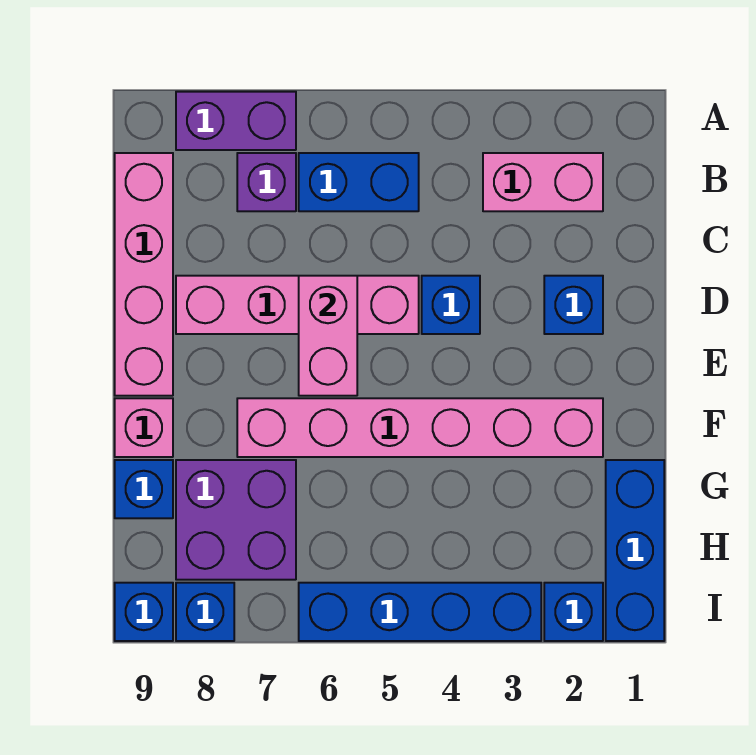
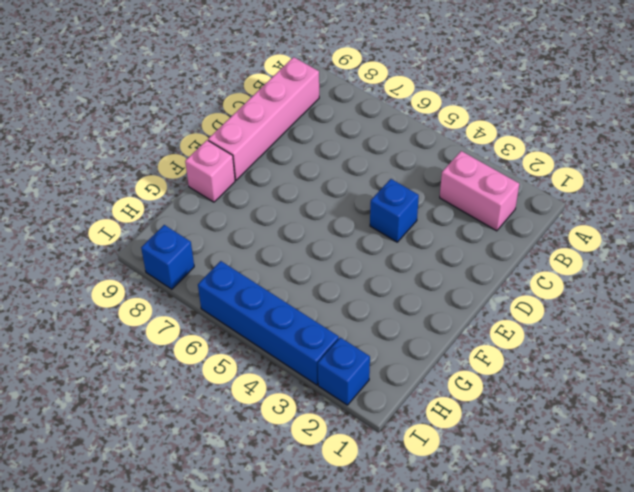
none -> purple brick A7:A8 level 1
none -> blue brick B5:B6 level 1
none -> purple brick B7 level 1

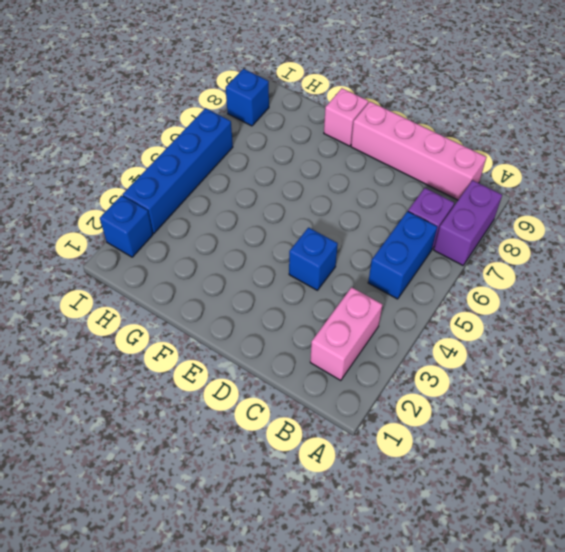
none -> blue brick D2 level 1
none -> pink brick D5:D8 level 1
none -> pink brick F2:F7 level 1

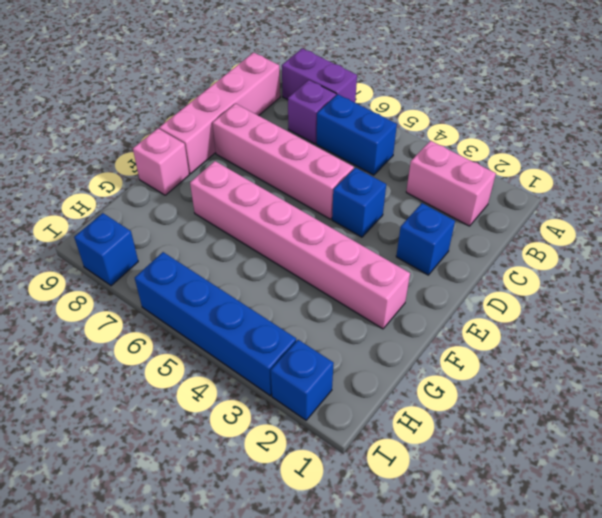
none -> blue brick G1:I1 level 1
none -> purple brick G7:H8 level 1
none -> blue brick G9 level 1

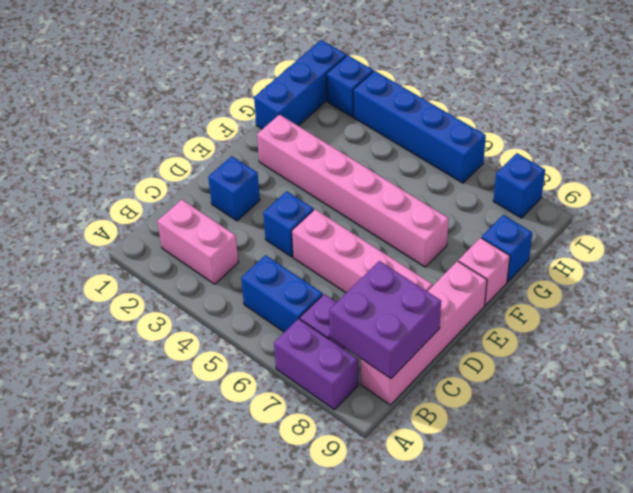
purple brick B8:C9 level 2 -> purple brick G7:H8 level 1
none -> blue brick I9 level 1
none -> pink brick D6:E6 level 2

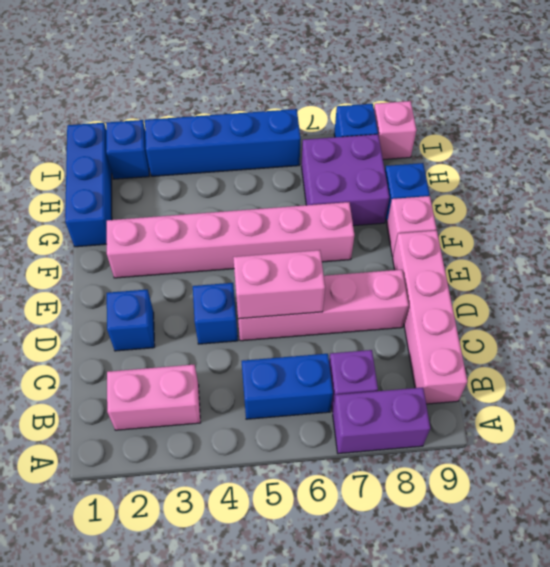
pink brick D5:D6 level 2 -> pink brick D6:E6 level 2
pink brick I9 level 1 -> blue brick I9 level 1

